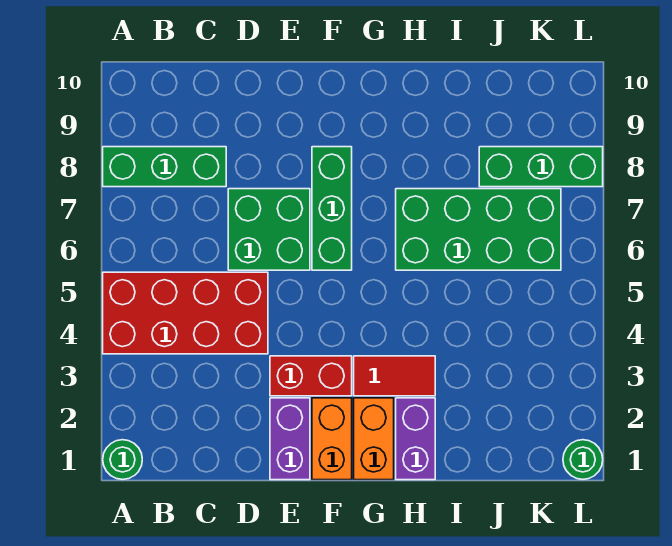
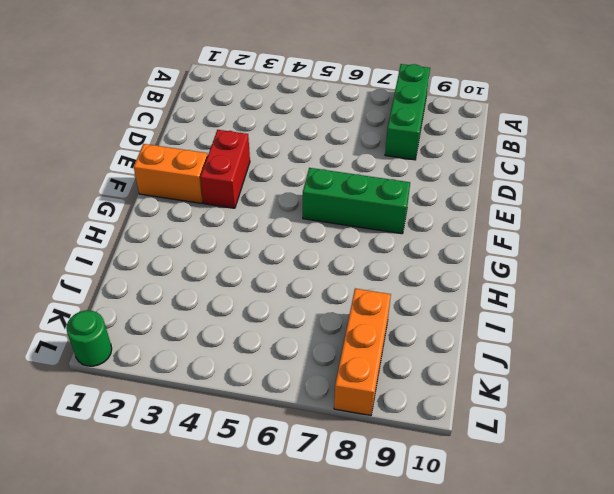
orange brick J8:L8 level 1 -> green brick J8:L8 level 1
none -> green round brick A1 level 1
none -> red brick A4:D5 level 1
none -> green brick D6:E7 level 1

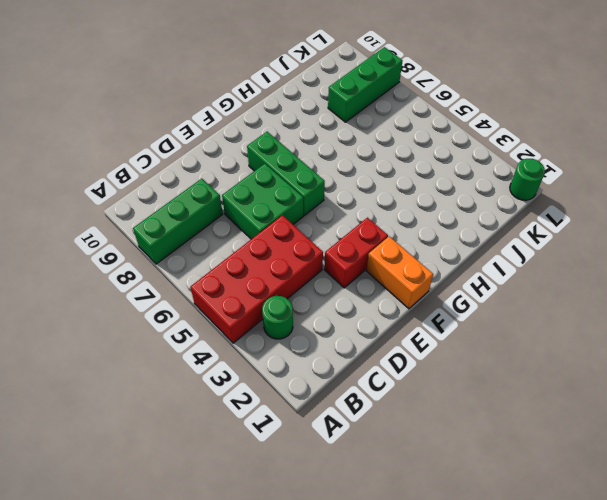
green round brick B3 level 1 -> green round brick A1 level 1
none -> purple brick E1:E2 level 1
none -> orange brick G1:G2 level 1
none -> red tile G3:H3 level 1

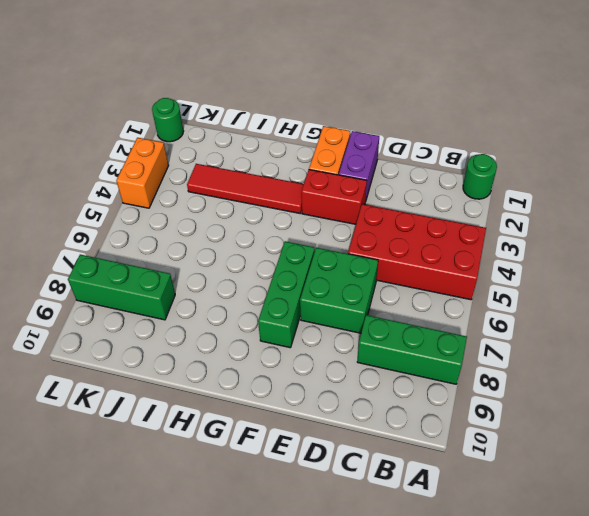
red tile G3:J3 level 1 -> red tile G3:H3 level 1
orange brick L3:L4 level 1 -> orange brick G1:G2 level 1
none -> purple brick H1:H2 level 1
none -> green brick H6:K7 level 1

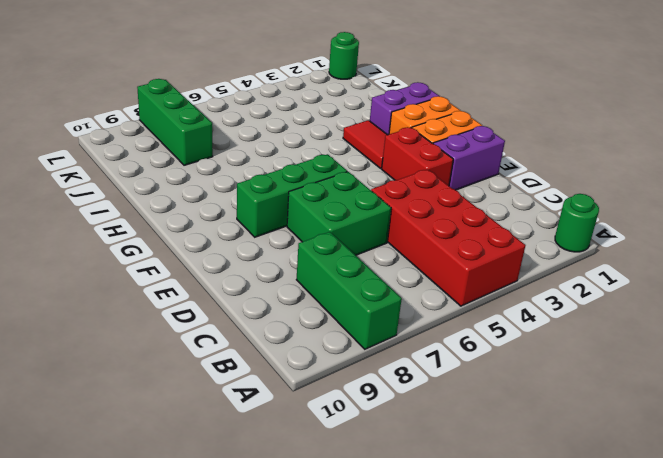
none -> green brick H6:K7 level 1

